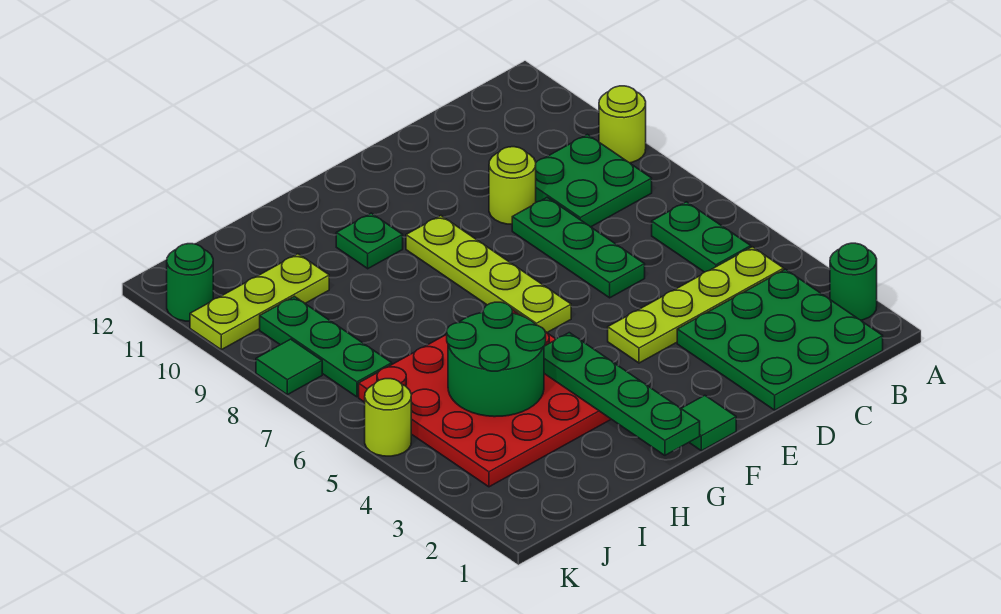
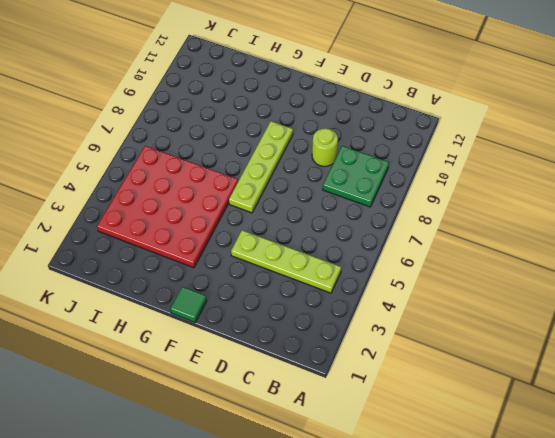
none -> green round brick A2 level 1
none -> lime round brick A9 level 1
none -> green plate B1:D3 level 1

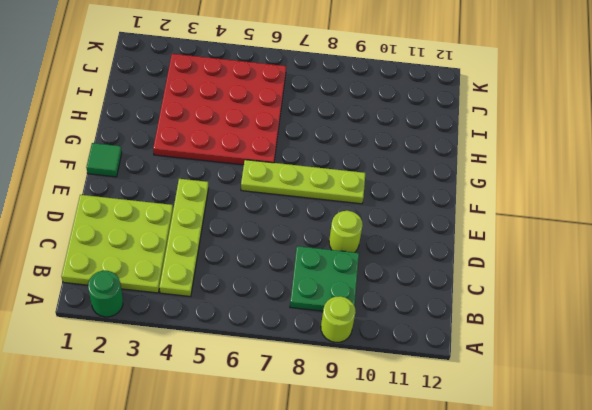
lime plate B1:D3 level 1 -> green plate B1:D3 level 1
none -> green plate B5:B6 level 1
none -> green plate D6:D8 level 1
none -> green plate G10 level 1

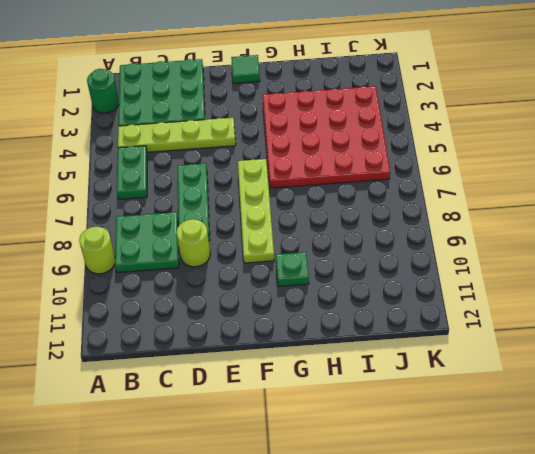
none -> lime plate I10:K10 level 1
none -> green plate J7:J9 level 1
none -> lime round brick K5 level 1

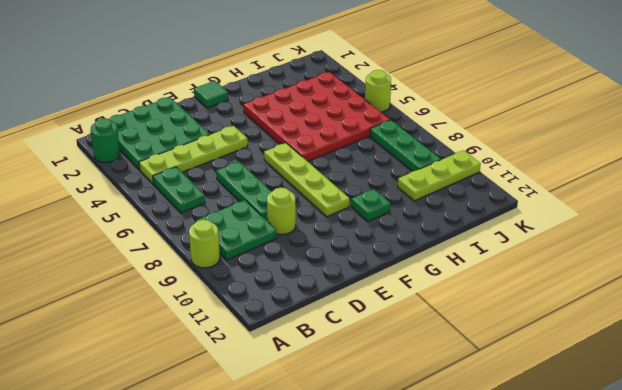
none -> green tile K8 level 1
none -> green round brick K11 level 1
none -> green plate G1:G4 level 2

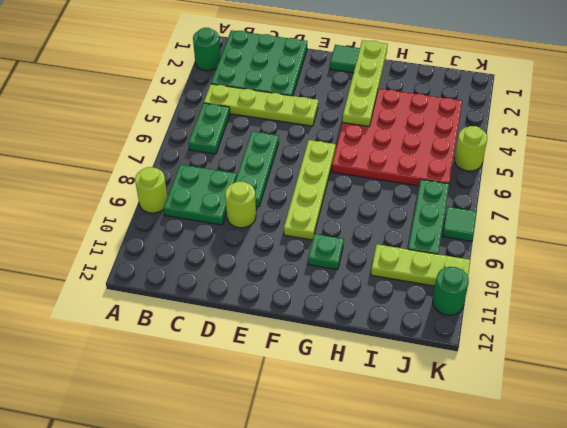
lime plate G1:G4 level 2 -> green plate G1:G4 level 2
none -> green round brick H4:I5 level 2

